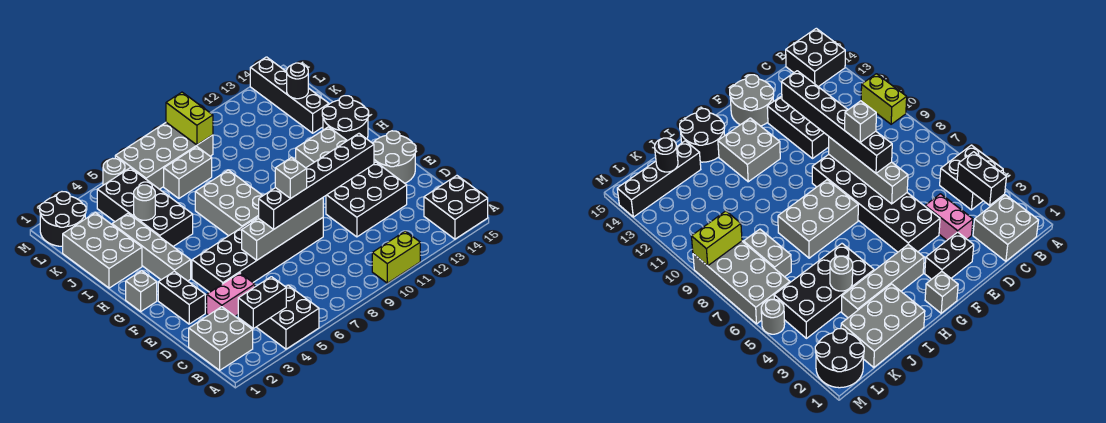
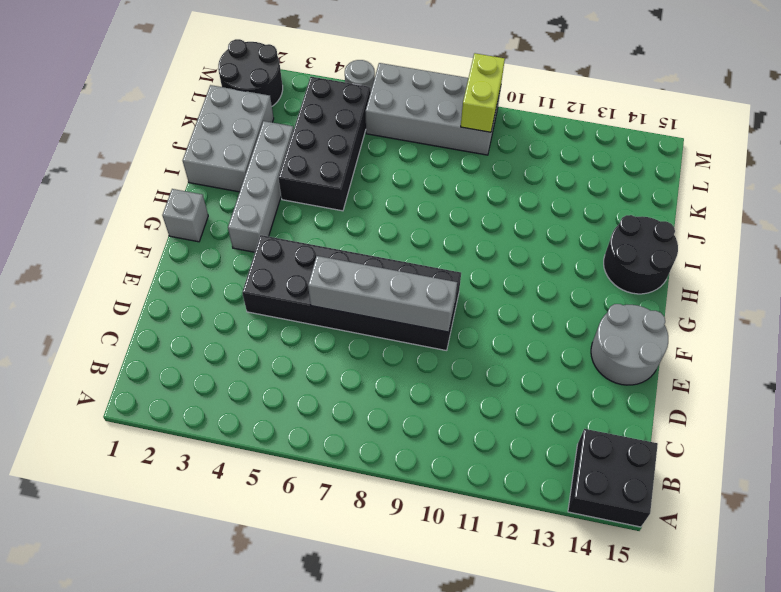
none -> black brick A4:B5 level 1
none -> lime brick A10:A11 level 1
none -> grey brick B1:C2 level 1

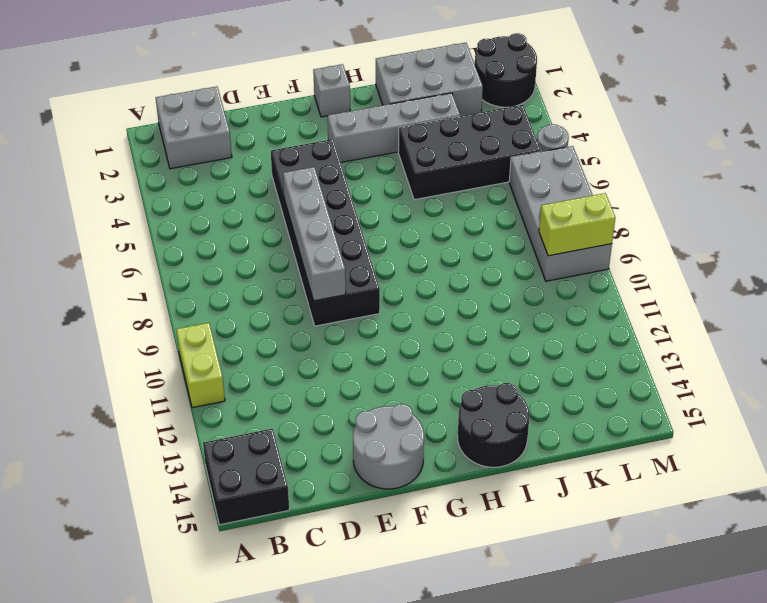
none -> black brick A4:B5 level 1
none -> pink brick D3:D4 level 1
none -> black brick D11:E13 level 1

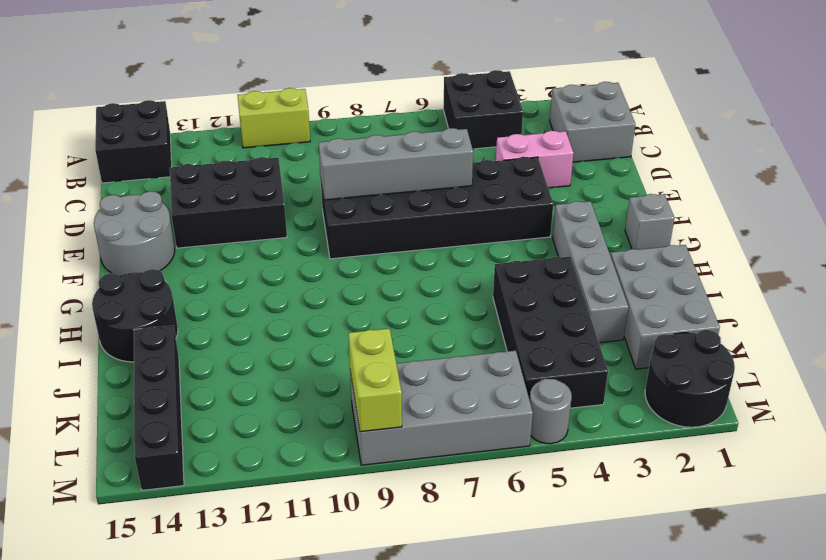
none -> black brick E2:F2 level 1
none -> grey brick G7:I8 level 1
none -> grey brick G12:H13 level 1

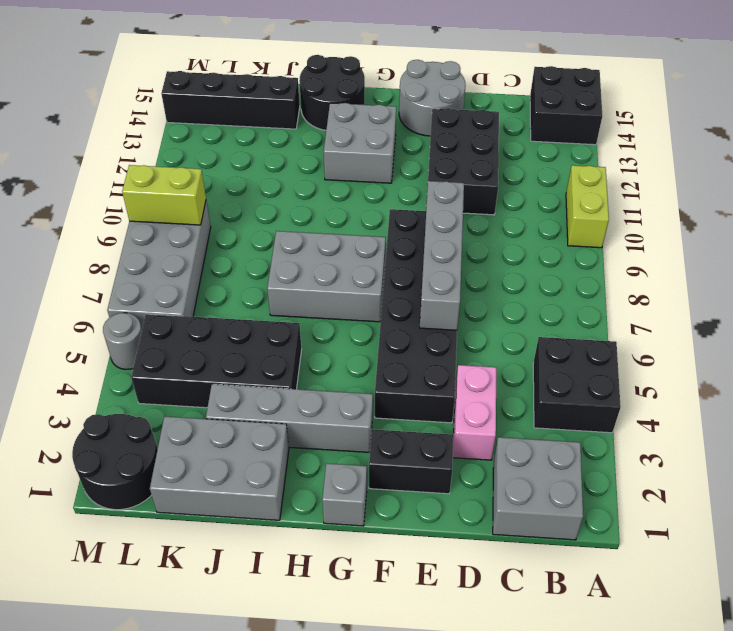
none -> grey brick K7:K8 level 1
none -> black brick B3:B4 level 2
none -> grey round brick J4 level 2

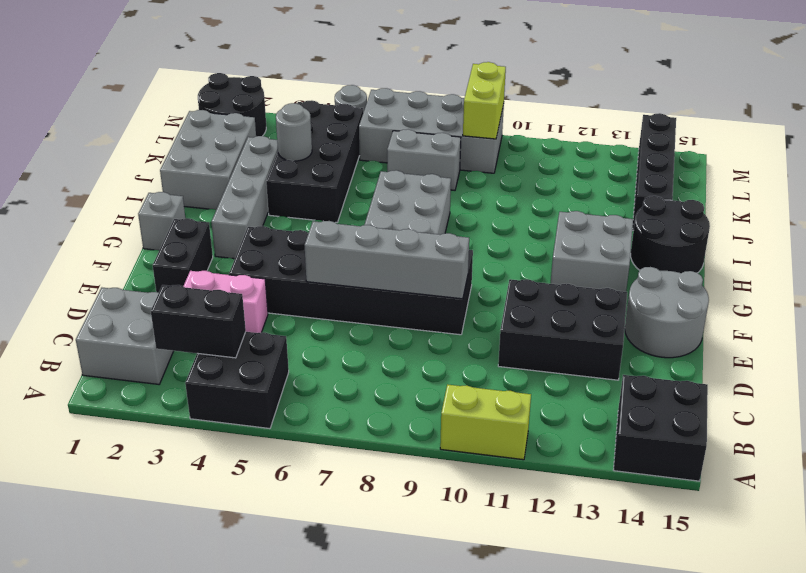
none -> black round brick K14 level 2
none -> black brick E7:E12 level 3
none -> grey brick E8 level 4

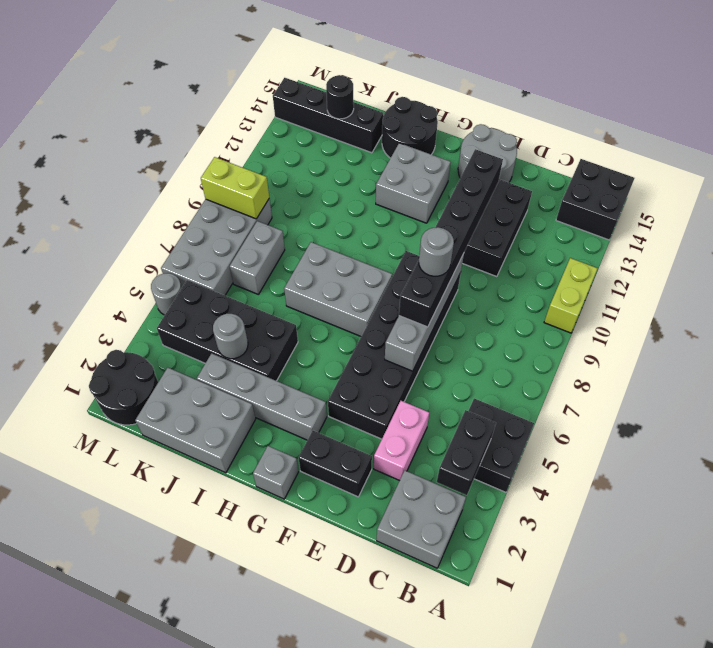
grey round brick E8 level 4 -> grey brick E8 level 4

